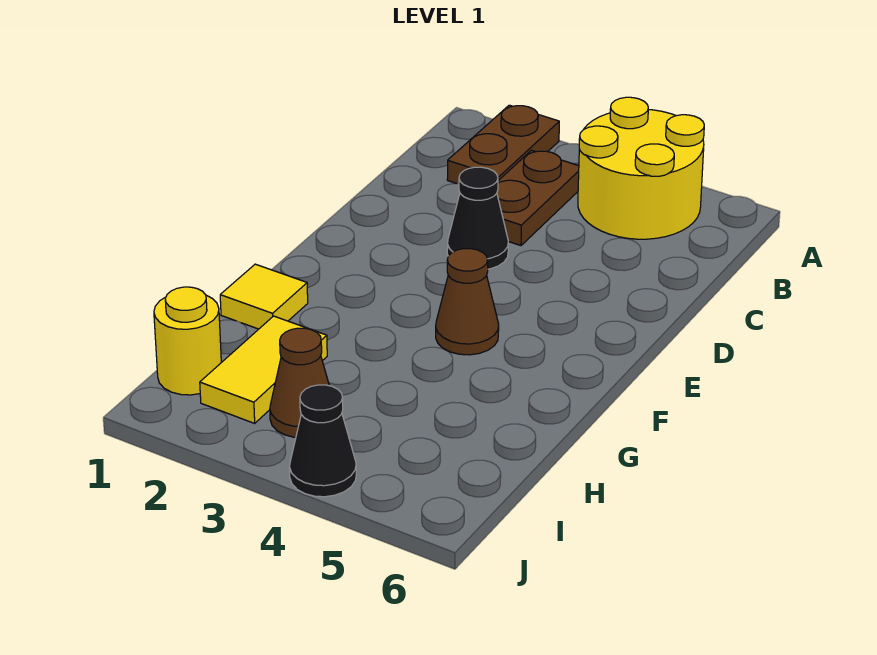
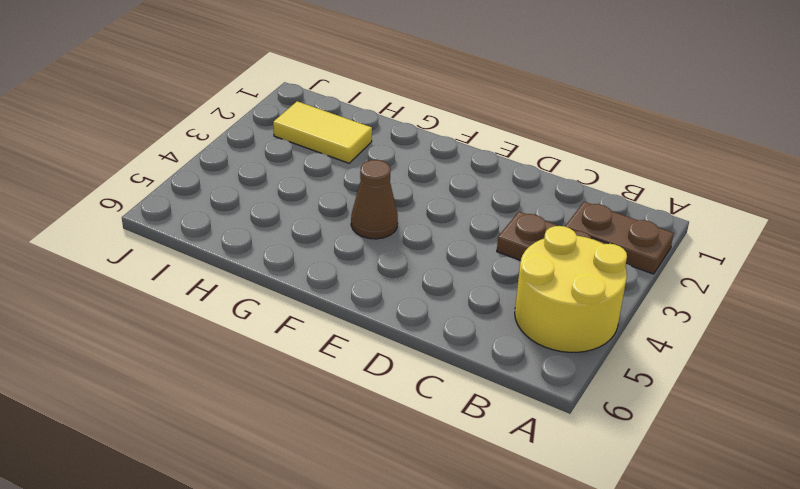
none -> black cone D3 level 1
none -> yellow tile G1 level 1

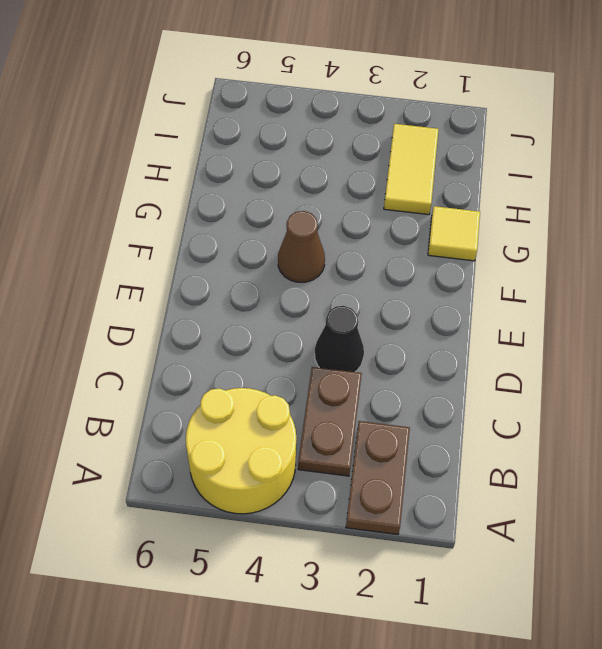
none -> yellow round brick I1 level 1
none -> brown cone I3 level 1

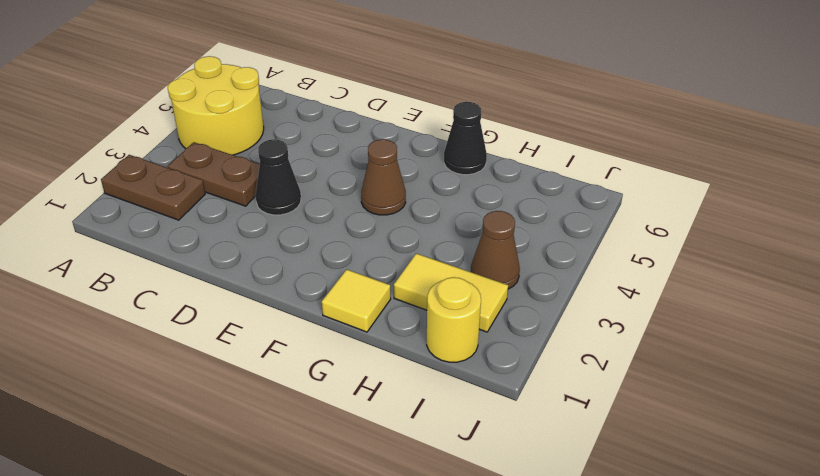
black cone G6 level 1 -> black cone J4 level 1

